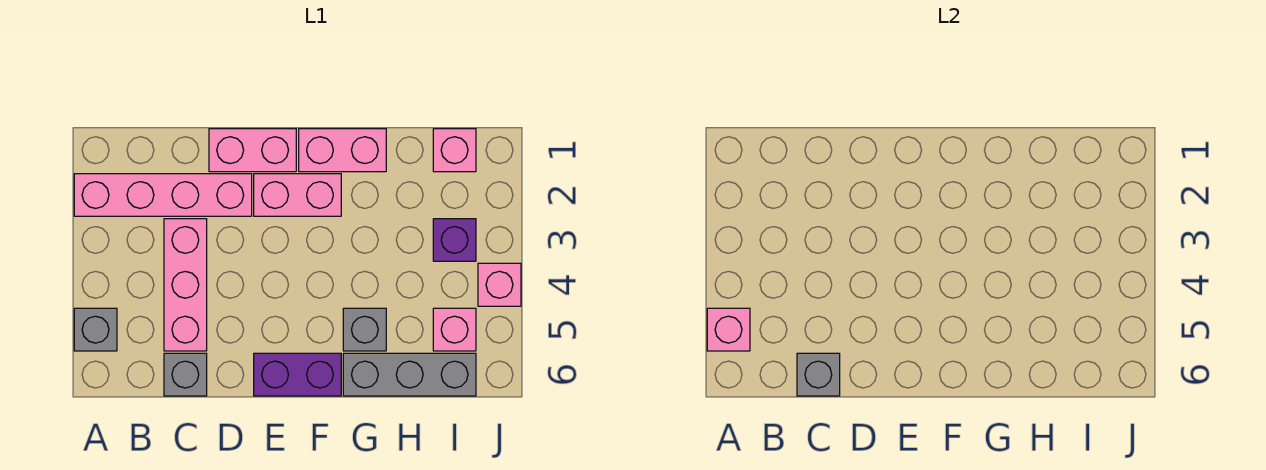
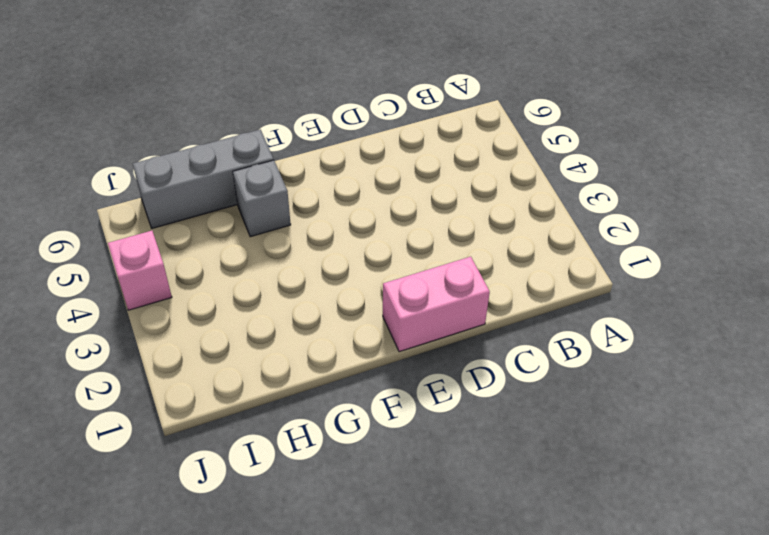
none -> pink brick A2:D2 level 1
none -> grey brick A5 level 1
none -> pink brick C3:C5 level 1

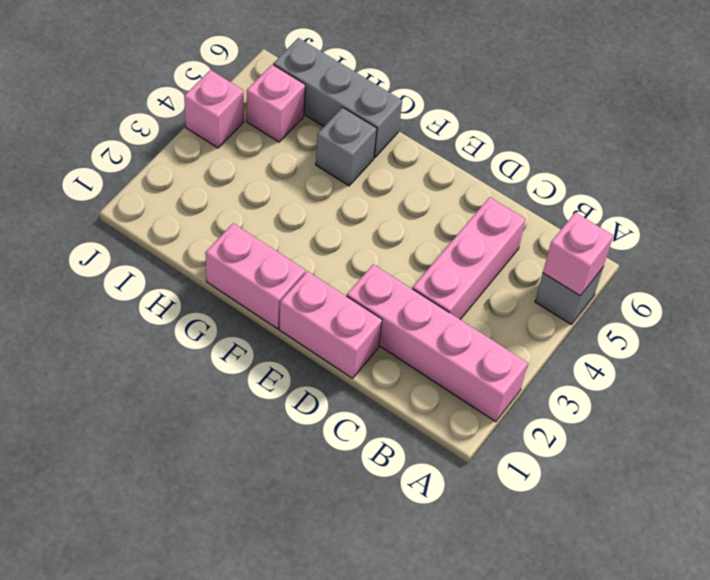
none -> grey brick C6 level 1
none -> pink brick E2:F2 level 1
none -> purple brick E6:F6 level 1

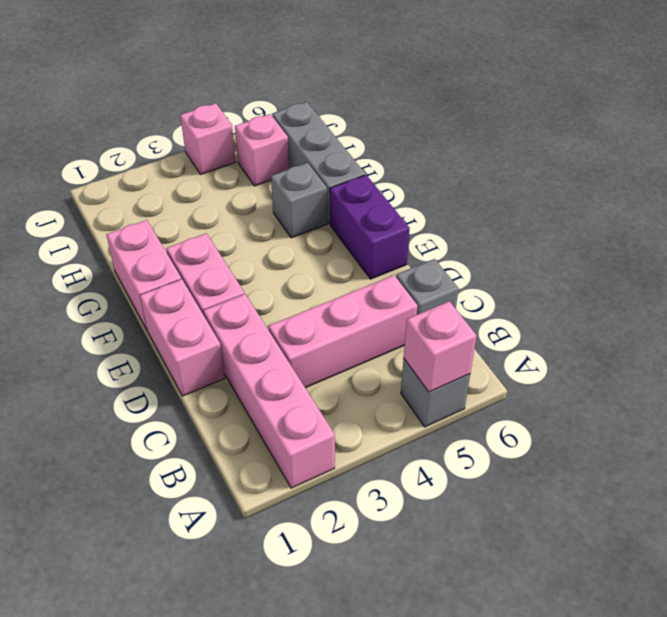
none -> pink brick I1 level 1
none -> purple brick I3 level 1
none -> grey brick C6 level 2

